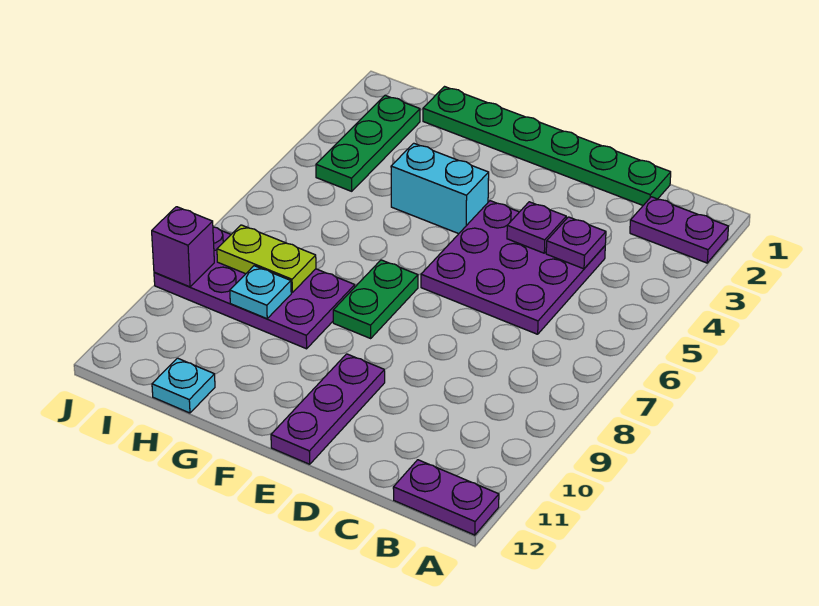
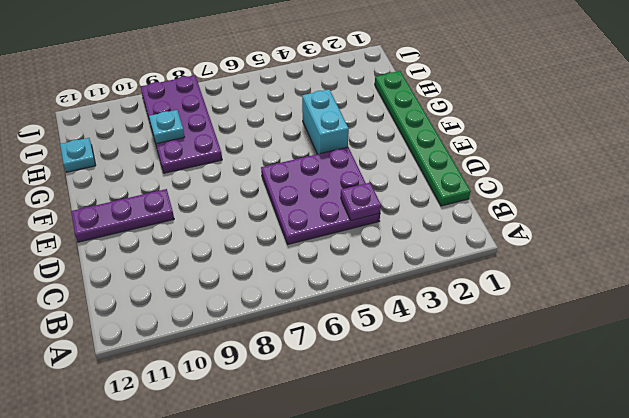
none -> purple plate A2:B2 level 1
none -> purple plate A12:B12 level 1
none -> green plate F7:F8 level 1

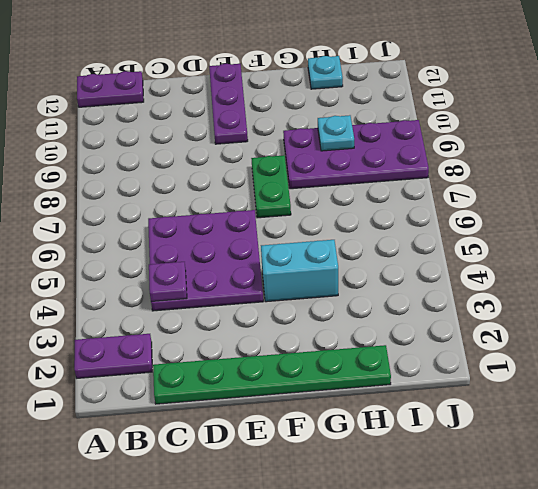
none -> green plate I2:I4 level 1
none -> purple plate D4 level 2
none -> lime plate H8:I8 level 2

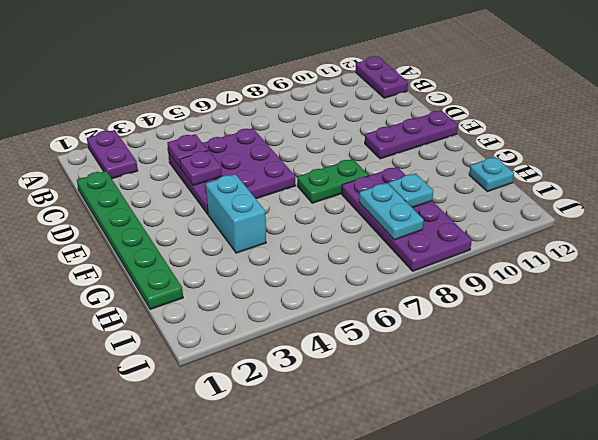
cyan plate H8:I8 level 2 -> lime plate H8:I8 level 2
none -> green plate I2:I4 level 1
none -> purple brick J9 level 2

